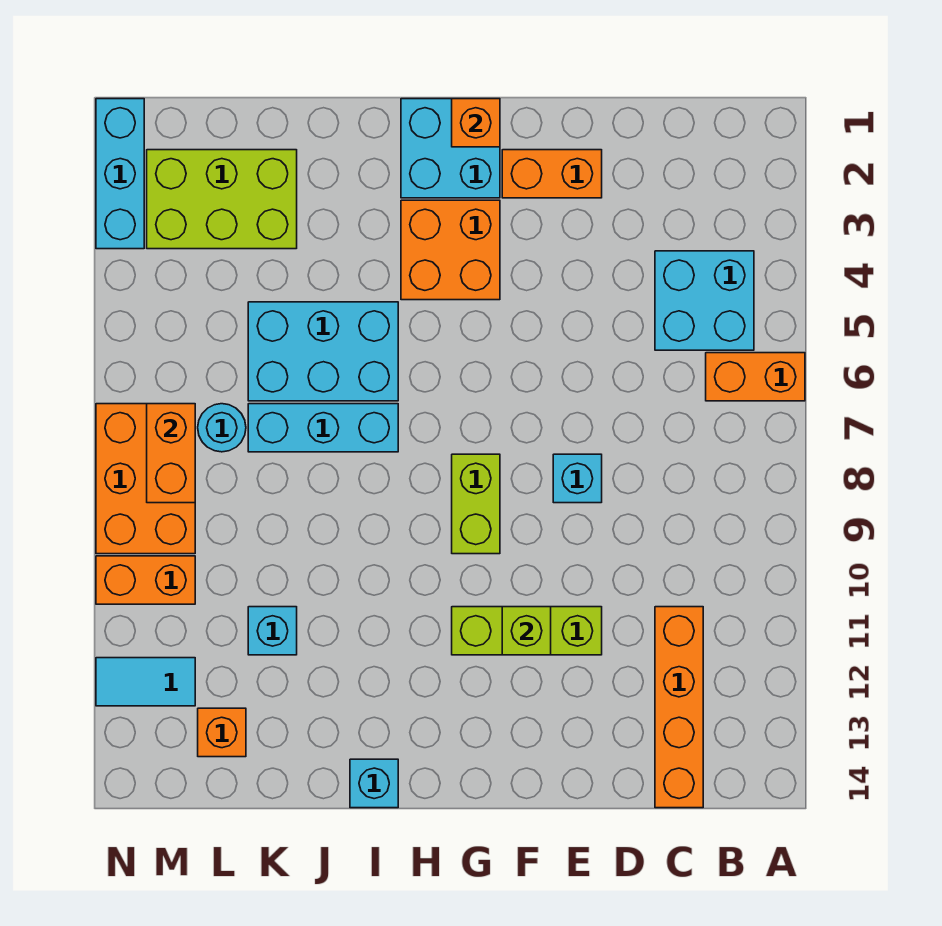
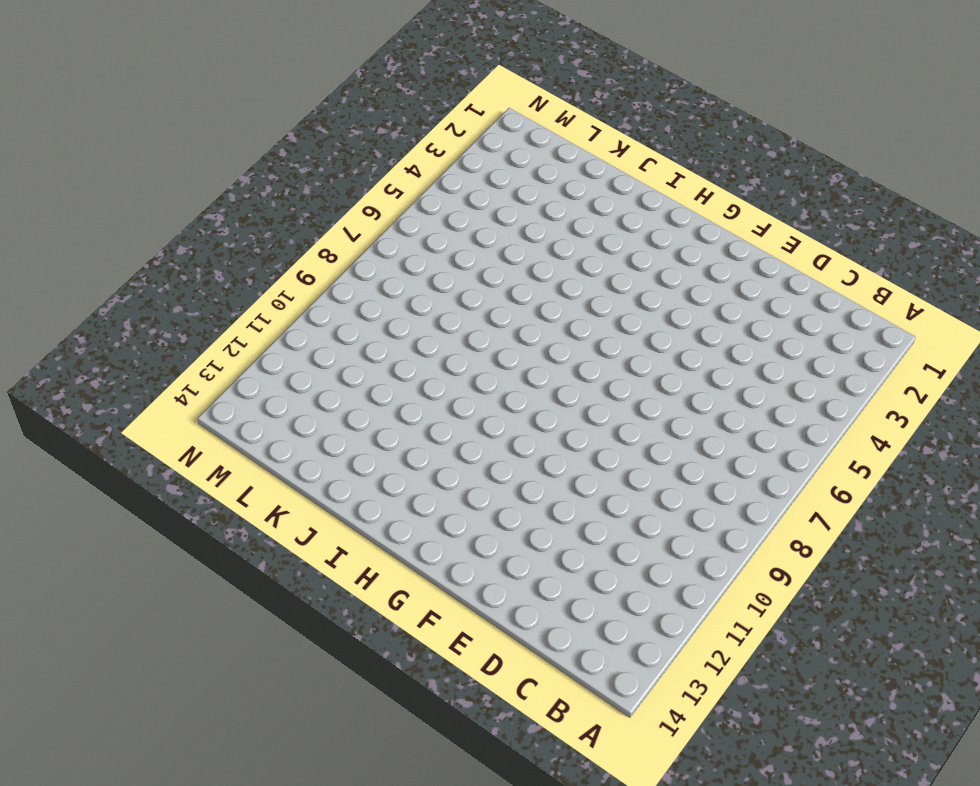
none -> orange brick A6:B6 level 1
none -> cyan brick B4:C5 level 1
none -> orange brick C11:C14 level 1

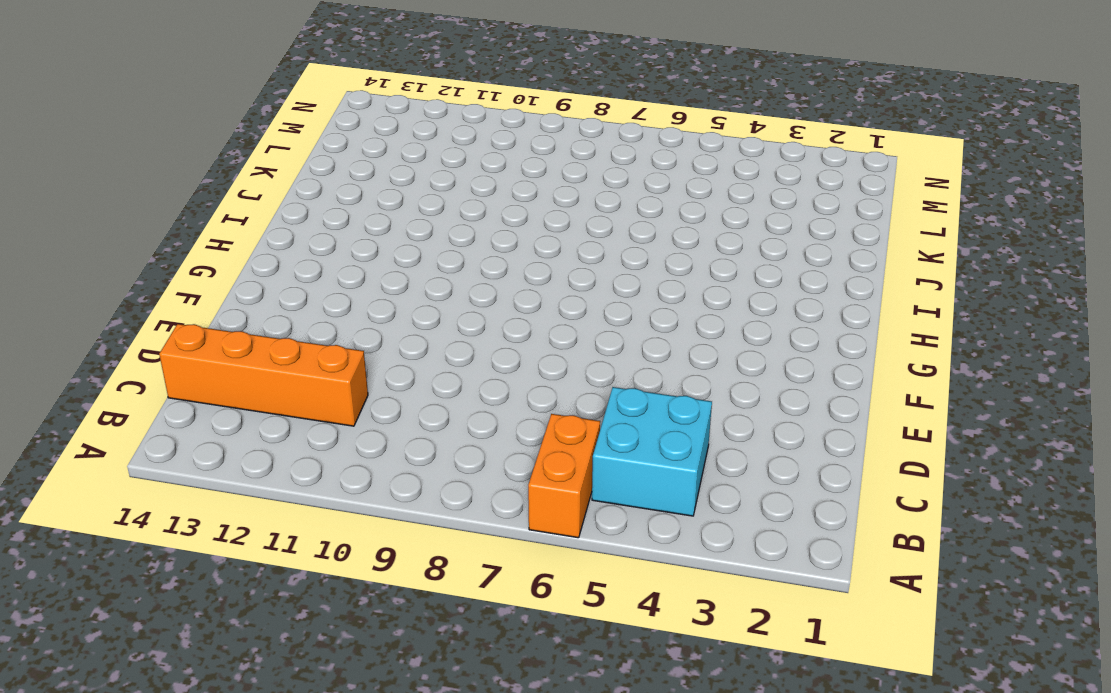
none -> orange brick E2:F2 level 1
none -> cyan brick E8 level 1
none -> lime brick E11:G11 level 1

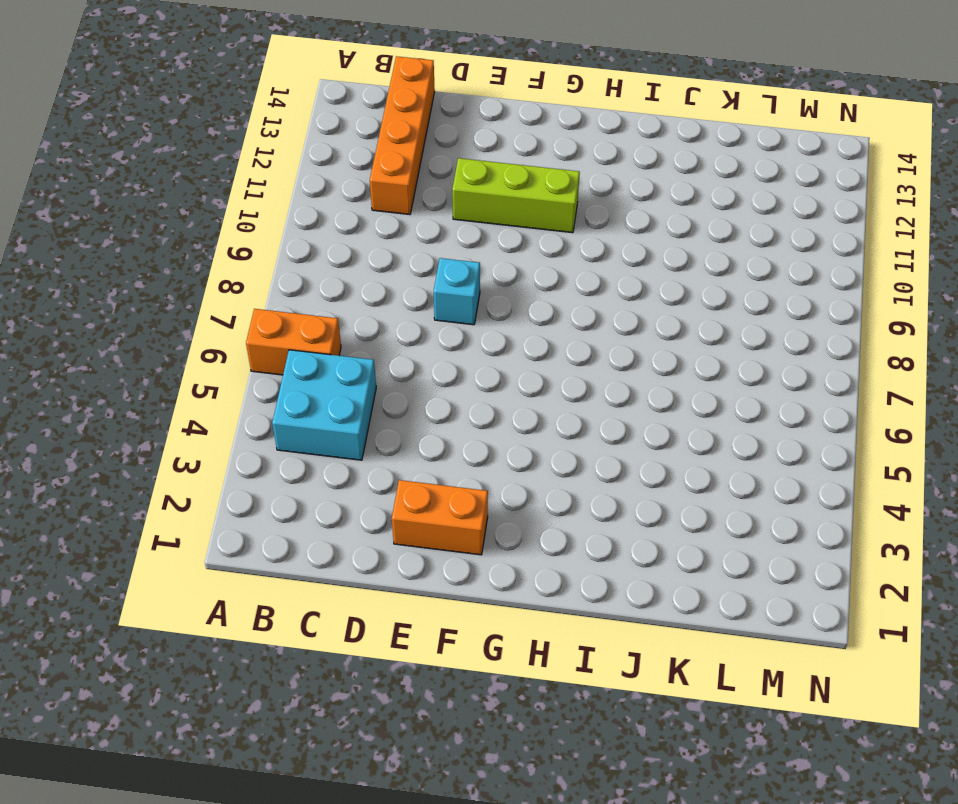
none -> cyan brick G1:H2 level 1
none -> orange brick G3:H4 level 1
none -> lime brick G8:G9 level 1

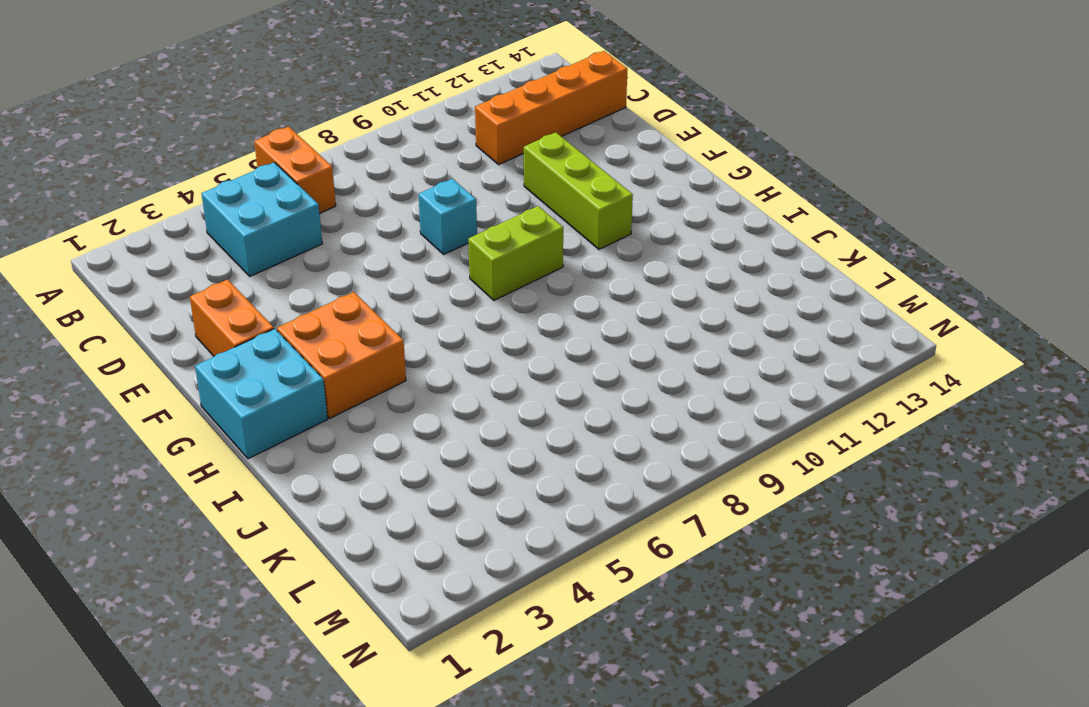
none -> cyan brick I5:K6 level 1
none -> cyan brick I7:K7 level 1
none -> cyan brick I14 level 1

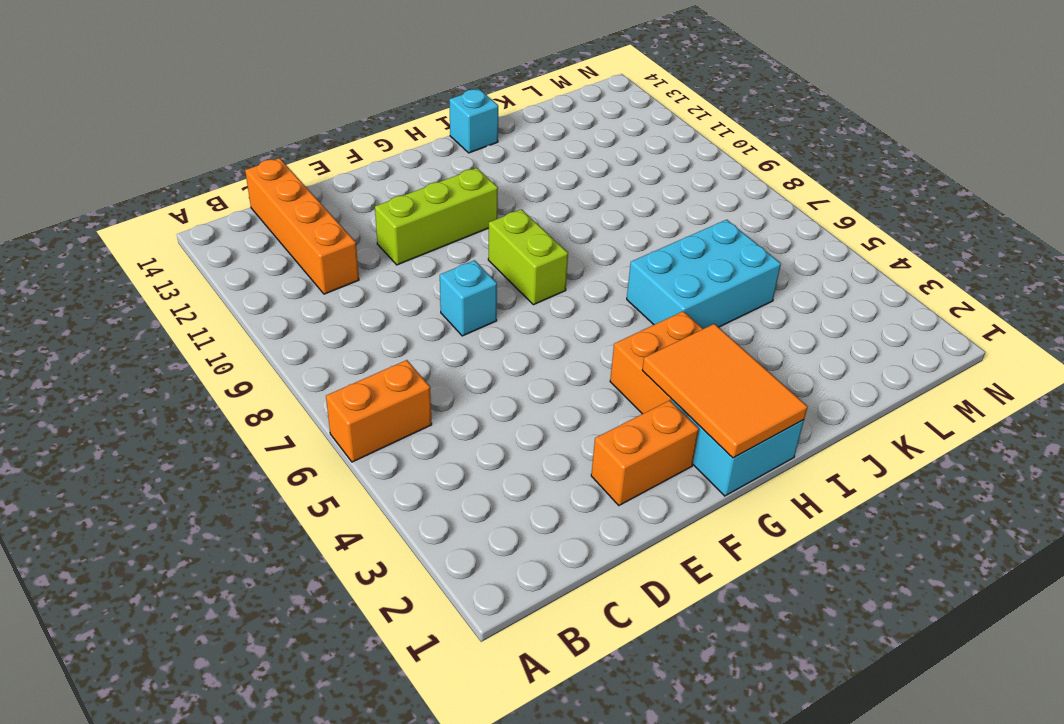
orange tile G1:H3 level 2 -> orange brick G1 level 2
none -> cyan brick B4:C5 level 1
none -> cyan brick I7:K7 level 1
none -> lime brick K2:M3 level 1

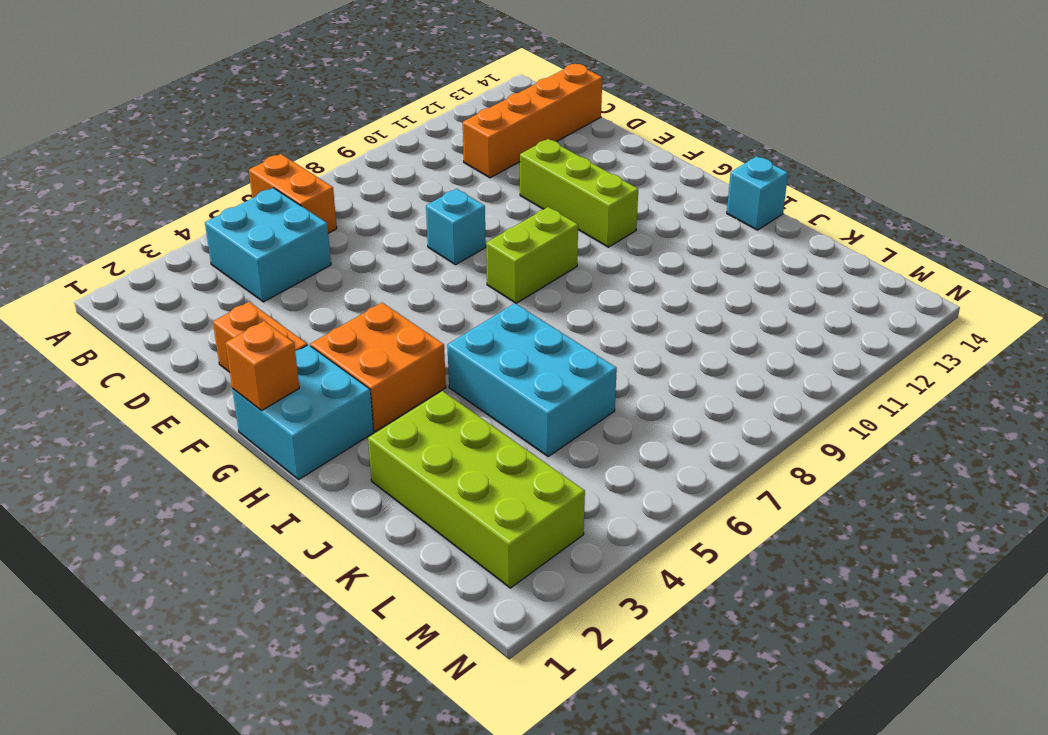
lime brick J2:M3 level 1 -> lime brick K2:M3 level 1
none -> cyan brick I7:K7 level 1
none -> cyan brick K11 level 1
none -> cyan round brick L7 level 1

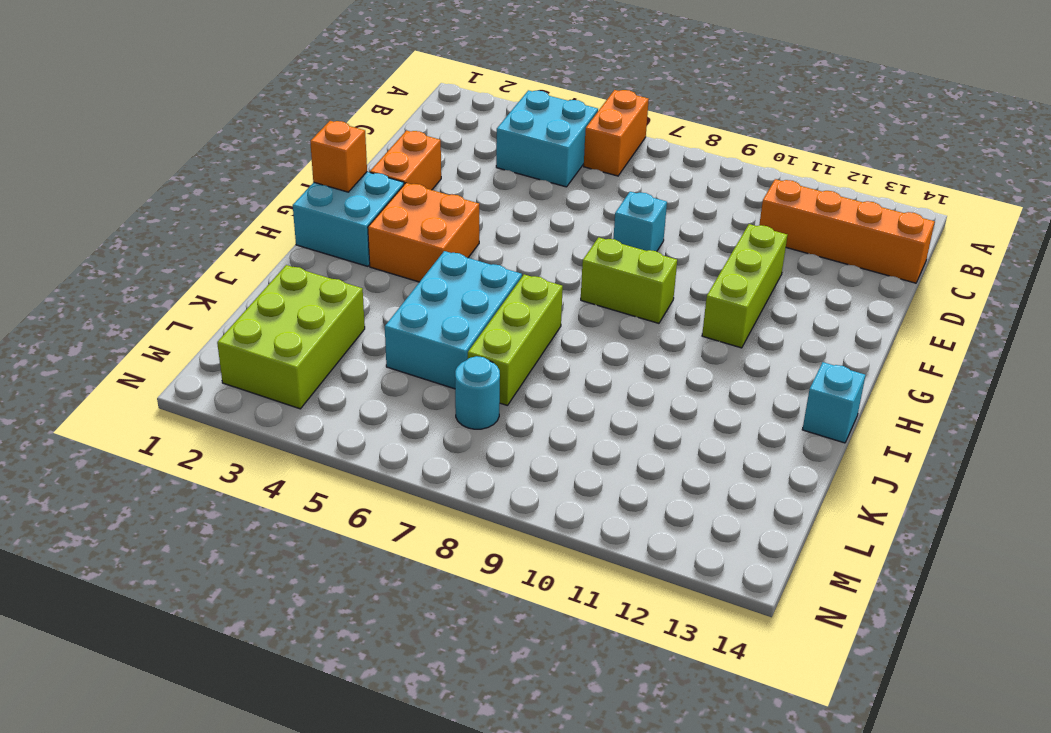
lime brick I7:K7 level 1 -> cyan brick I7:K7 level 1
none -> cyan brick K11 level 1
none -> orange brick L13 level 1
none -> orange brick M7:N9 level 1

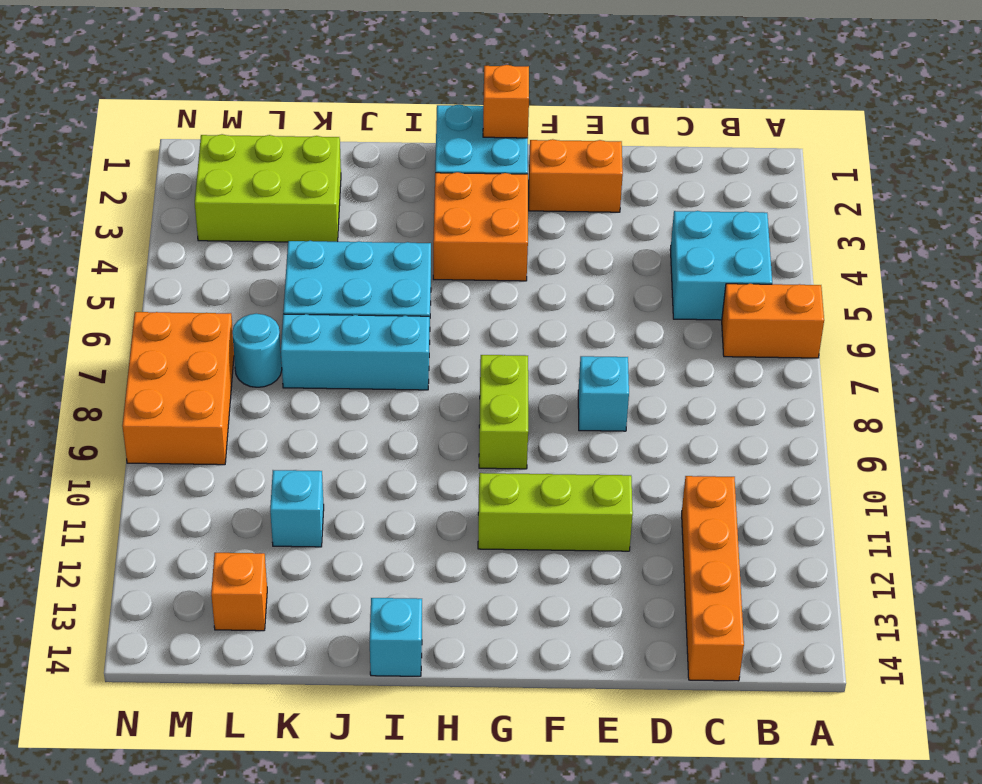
none -> orange brick M10:N10 level 1
none -> cyan tile M12:N12 level 1
none -> cyan brick N1:N3 level 1

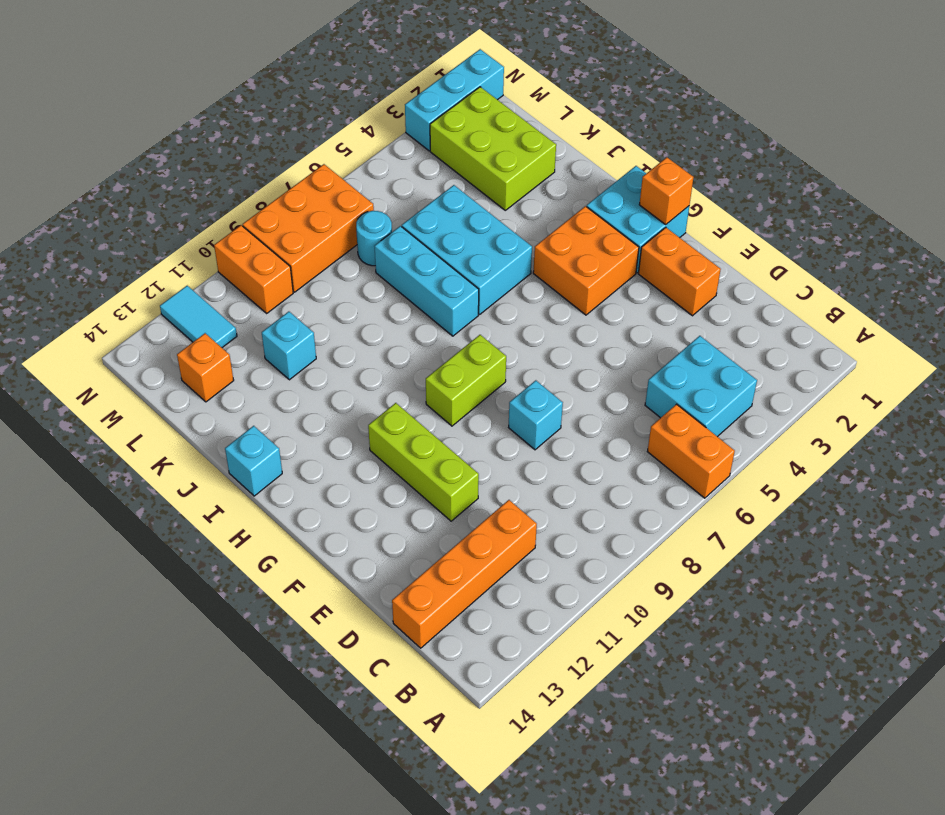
none -> lime brick F11 level 2
none -> orange brick M7:M8 level 2

